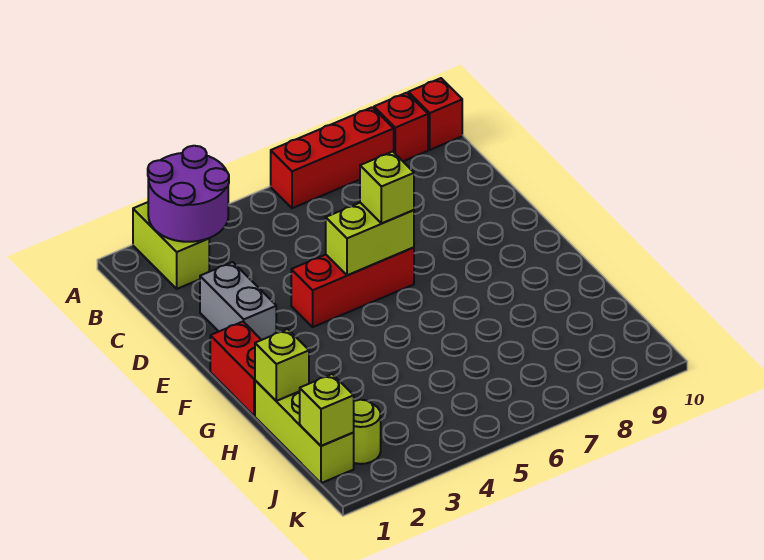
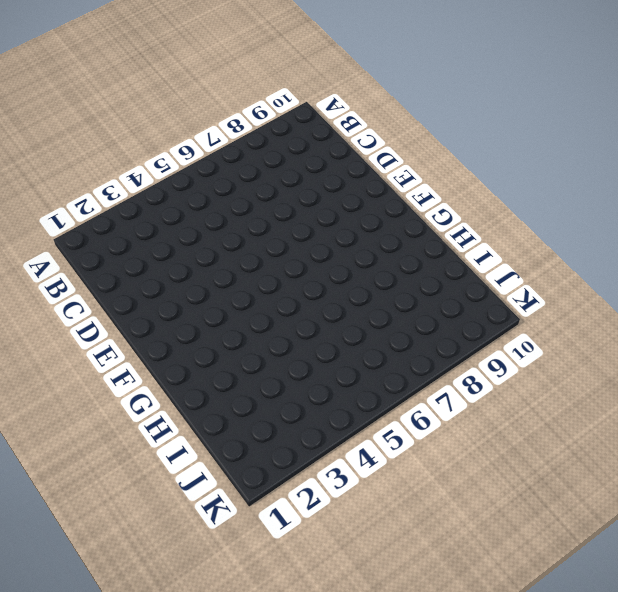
none -> lime brick A2:B2 level 1
none -> red brick A6:A8 level 1
none -> red brick A9 level 1

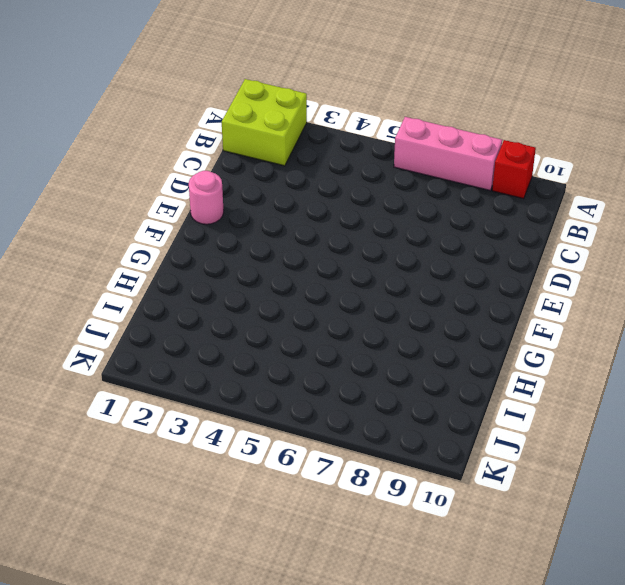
lime brick A1:B2 level 1 -> lime brick A2:B2 level 1
pink brick A6:A8 level 1 -> red brick A6:A8 level 1
pink round brick E1 level 1 -> none
none -> red brick A10 level 1
none -> grey brick D2:E2 level 1
none -> red brick E4:E6 level 1

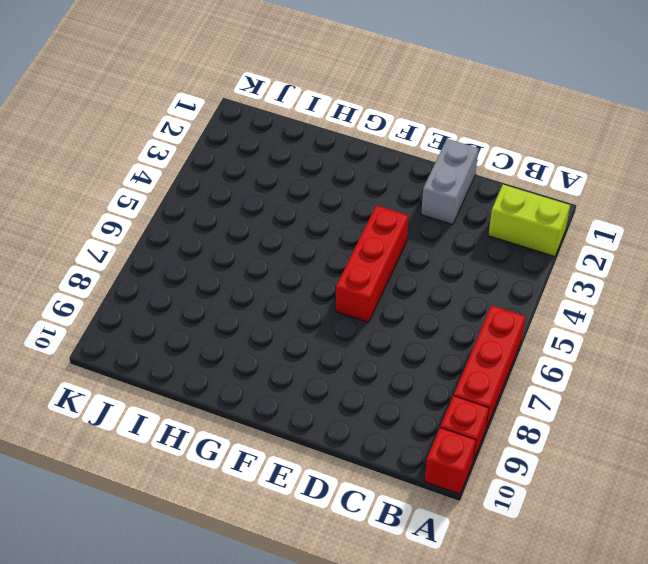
grey brick D1:D2 level 1 -> grey brick D2:E2 level 1
none -> red brick F1:G1 level 1
none -> lime brick H1:J1 level 1
none -> lime round brick J2 level 1

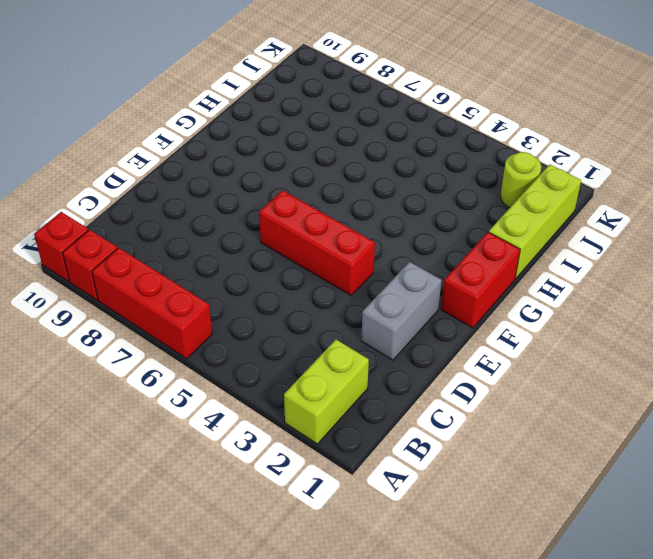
none -> purple round brick A2:B3 level 2
none -> lime brick E5:E6 level 2
none -> lime brick H1 level 2

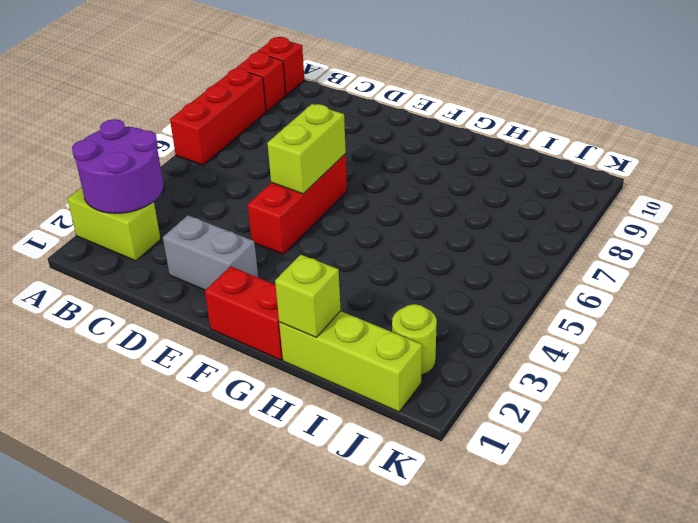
none -> lime brick J1 level 2
none -> lime brick E6 level 3

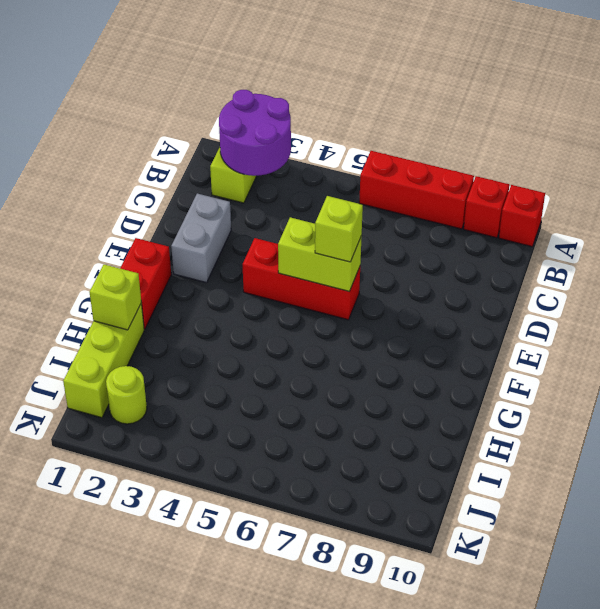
none -> lime brick J1 level 2

